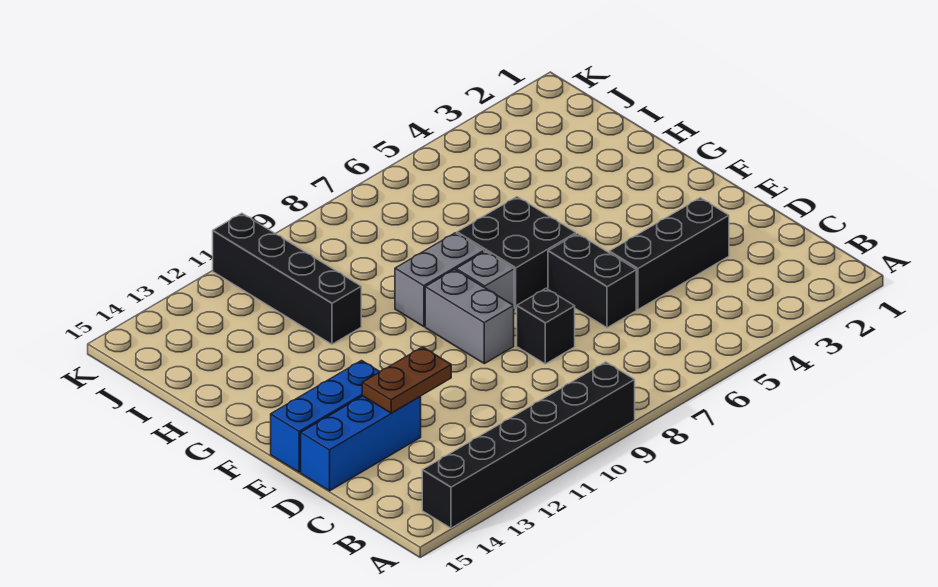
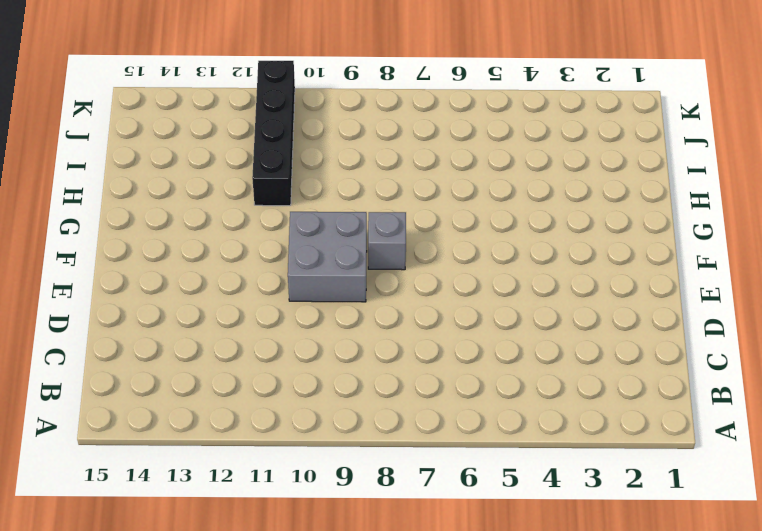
grey brick E9:F10 level 1 -> grey brick E9:F9 level 1
none -> black brick A9:A14 level 1
none -> black brick D3:D5 level 1
none -> black brick D6:E6 level 1

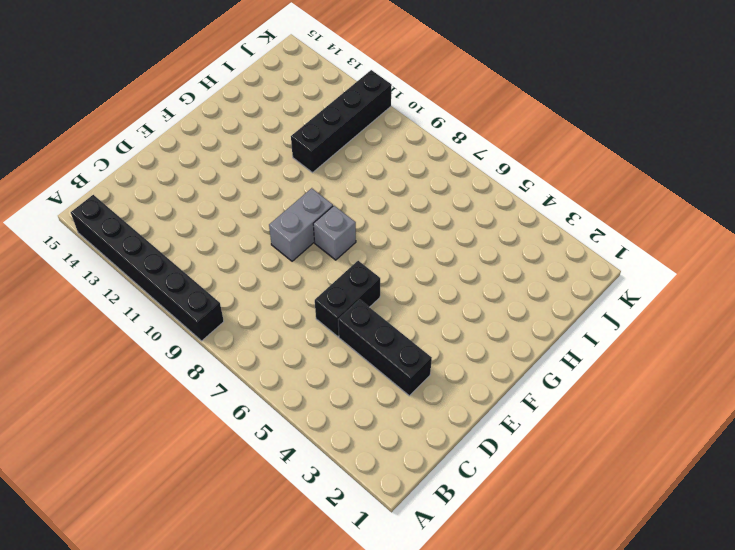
none -> black brick D8 level 1
none -> blue brick D13:D15 level 1
none -> blue brick E13:E15 level 1

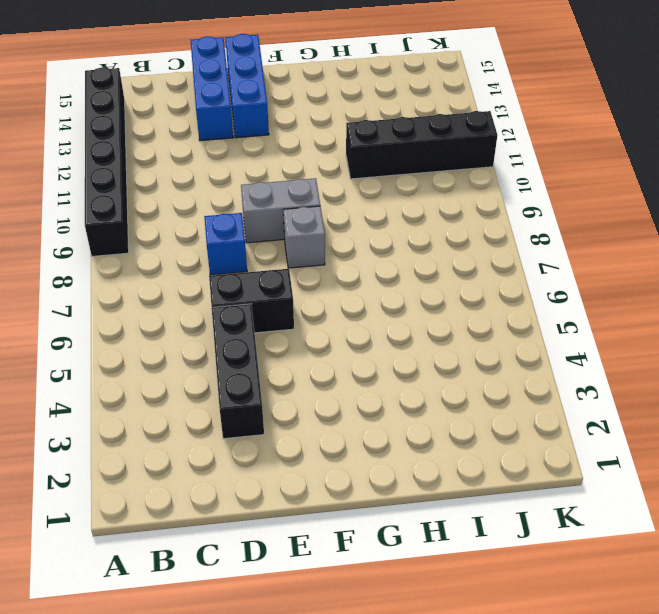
blue brick D8 level 1 -> black brick D8 level 1
none -> black brick F6:G7 level 1
none -> grey brick G8:G9 level 1
none -> brown plate D12:D13 level 2

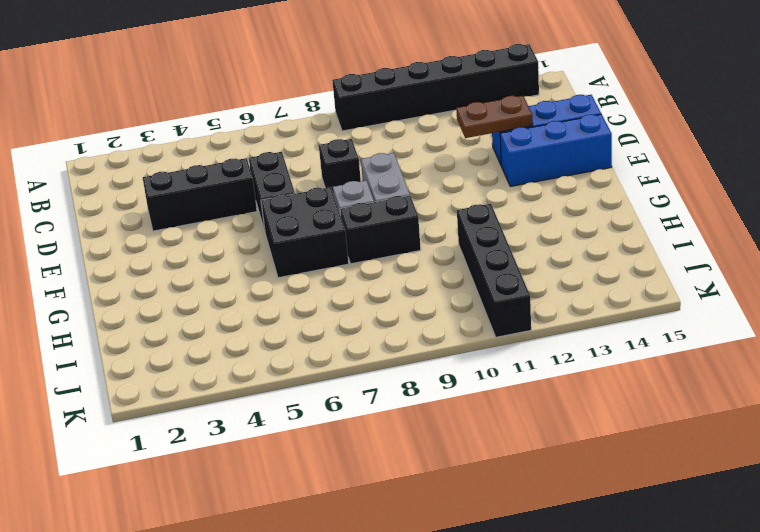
black brick G8:G9 level 1 -> grey brick G8:G9 level 1

